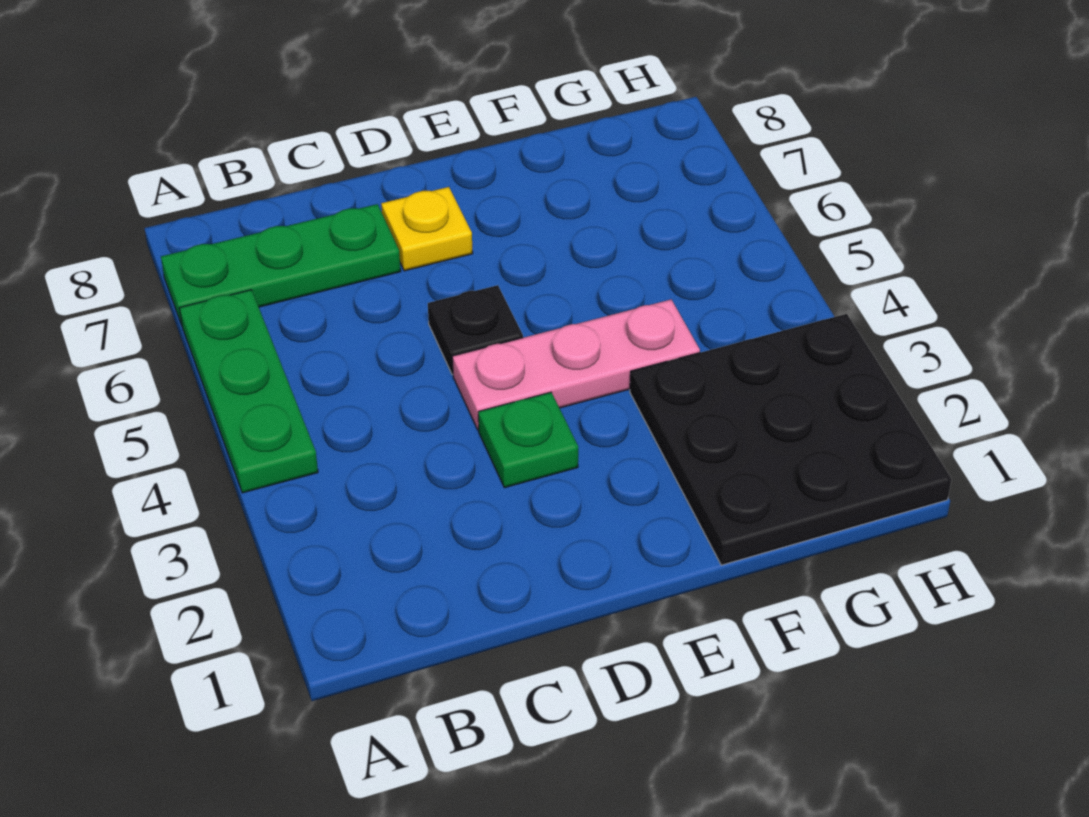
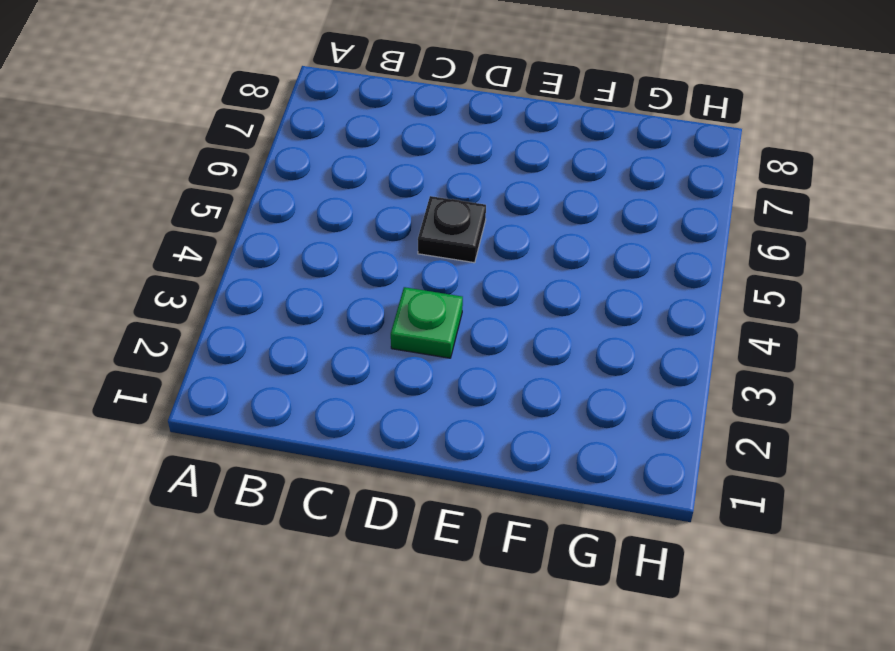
none -> green plate A4:A6 level 1
none -> green plate A7:C7 level 1

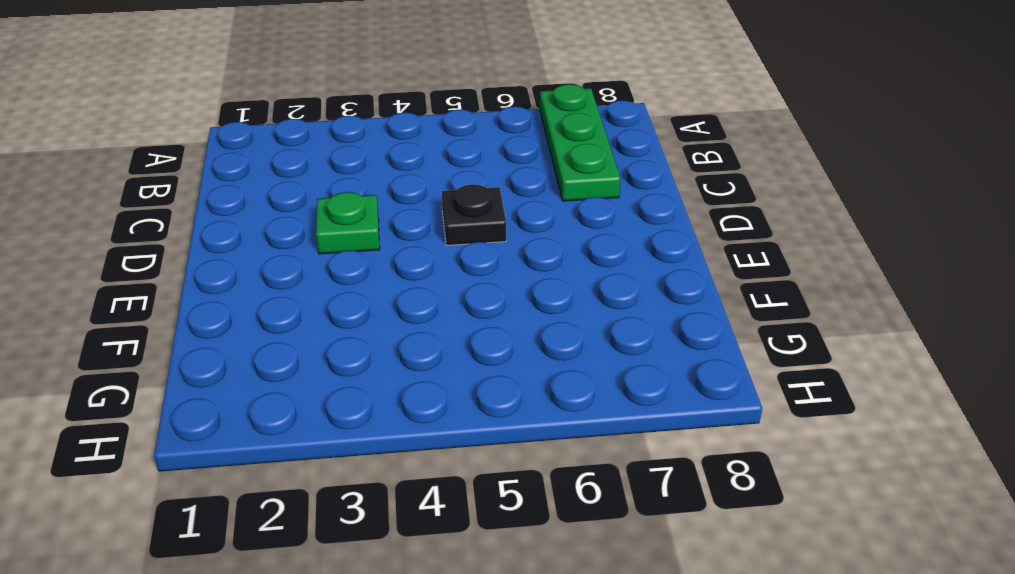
none -> green plate A4:A6 level 1
none -> pink plate D4:F4 level 1

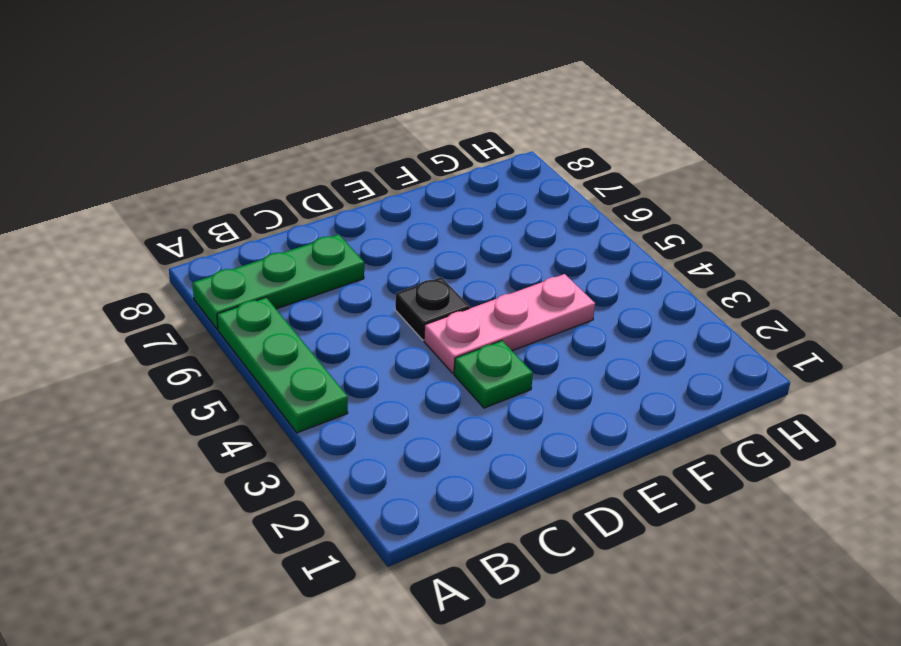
none -> yellow plate D7 level 1
none -> black plate F1:H3 level 1

